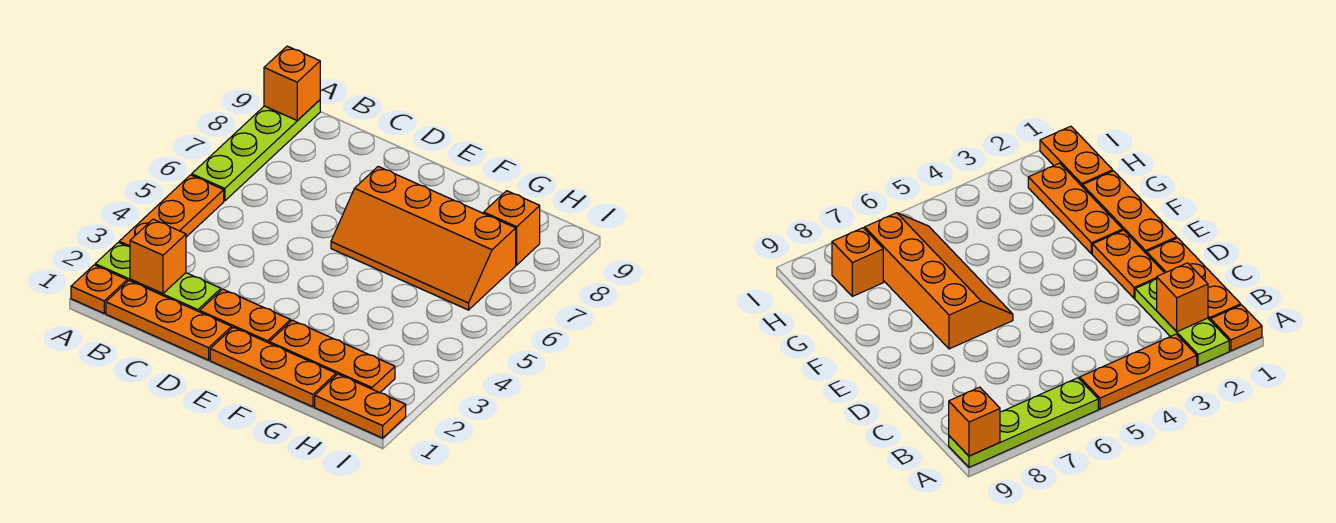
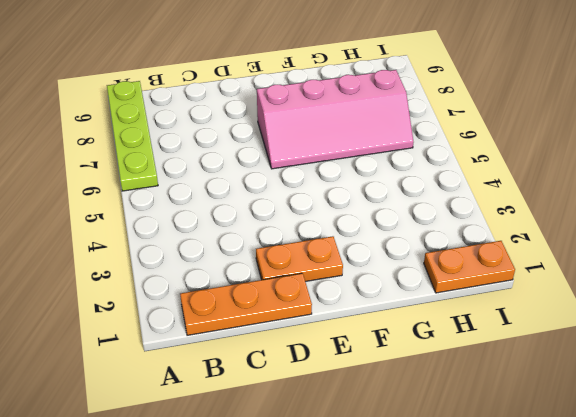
pink slope E6:H7 level 1 top 7 -> orange slope E6:H7 level 1 top 7
none -> orange plate A1 level 1
none -> lime plate A2:C2 level 1
none -> orange plate A3:A5 level 1

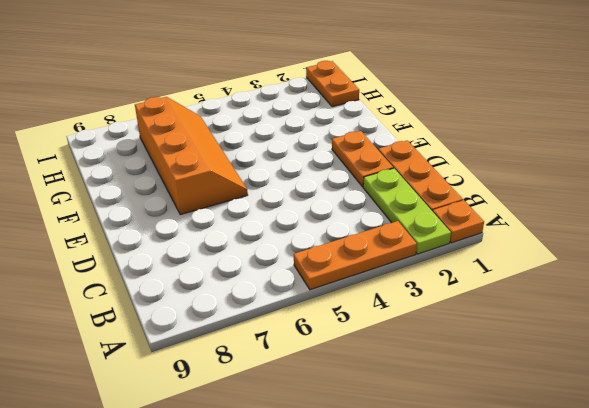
none -> lime plate A6:A9 level 1
none -> orange plate E1:G1 level 1
none -> orange plate F2:H2 level 1

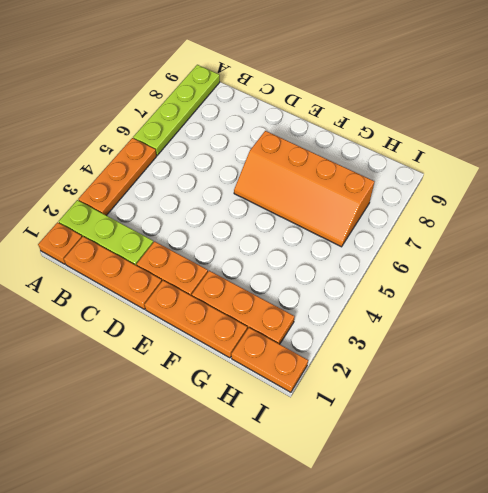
none -> orange brick H8 level 1
none -> orange brick A9 level 2
none -> orange brick B2 level 2

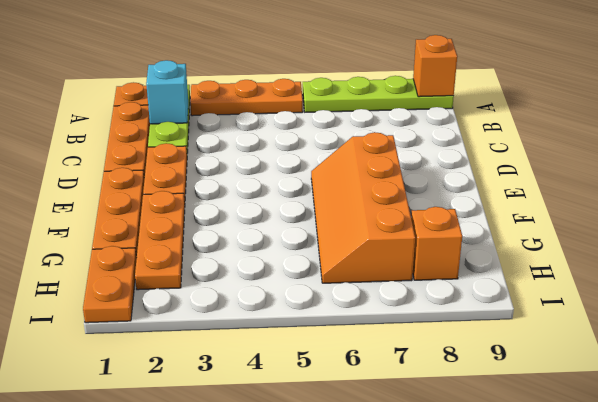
cyan brick B2 level 2 -> orange brick B2 level 2

